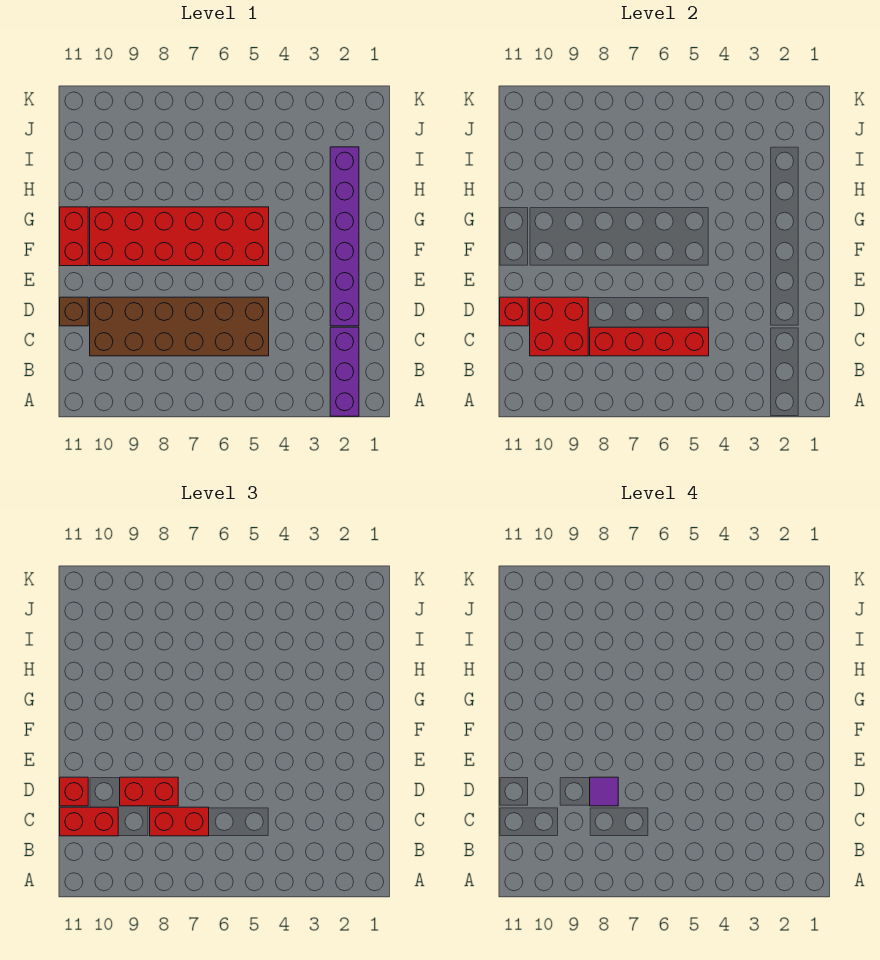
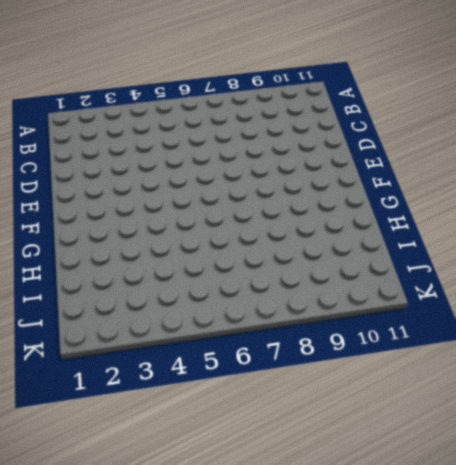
none -> purple brick A2:C2 level 1
none -> brown brick C5:D10 level 1
none -> purple brick D2:I2 level 1

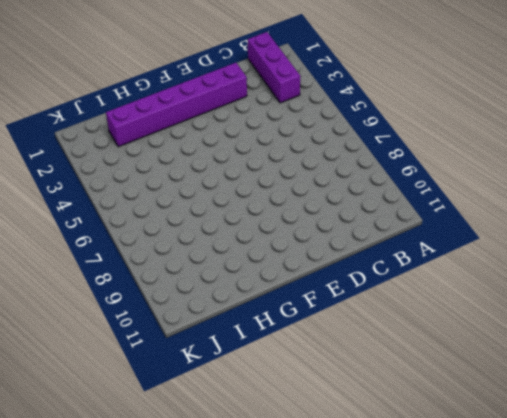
purple brick B1:B3 level 1 -> purple brick A2:C2 level 1
none -> brown brick C5:D10 level 1
none -> brown brick D11 level 1
none -> red brick F5:G10 level 1

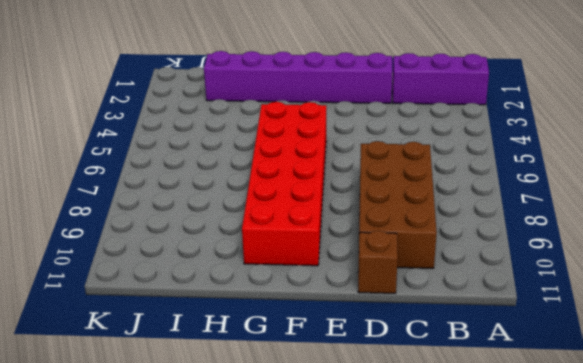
brown brick C7:D10 level 1 -> brown brick C5:D10 level 1
none -> red brick F11:G11 level 1
none -> red brick C5:C8 level 2
none -> red brick C9:D10 level 2

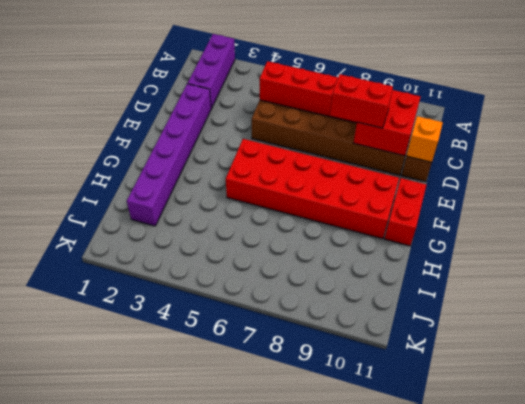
orange brick D11 level 2 -> red brick D11 level 2
none -> red brick C7:C8 level 3
none -> red brick C10:C11 level 3
none -> red brick D11 level 3

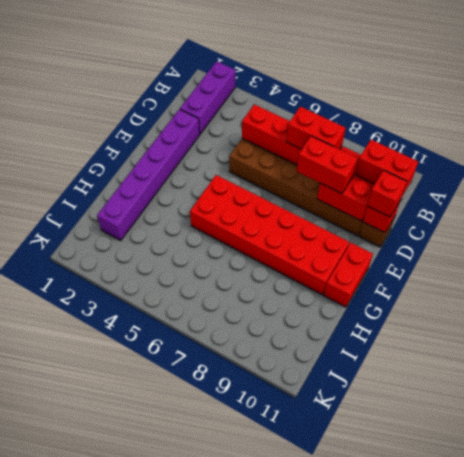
none -> purple tile D8 level 4

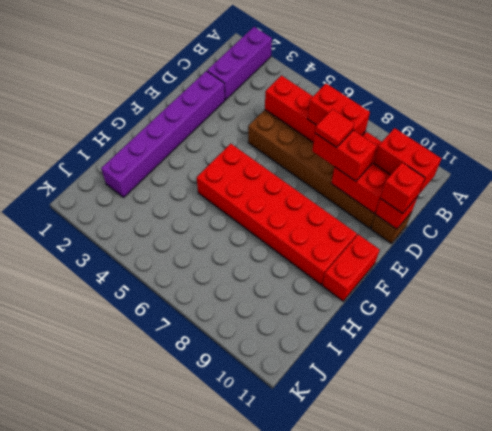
red tile D8 level 4 -> purple tile D8 level 4

